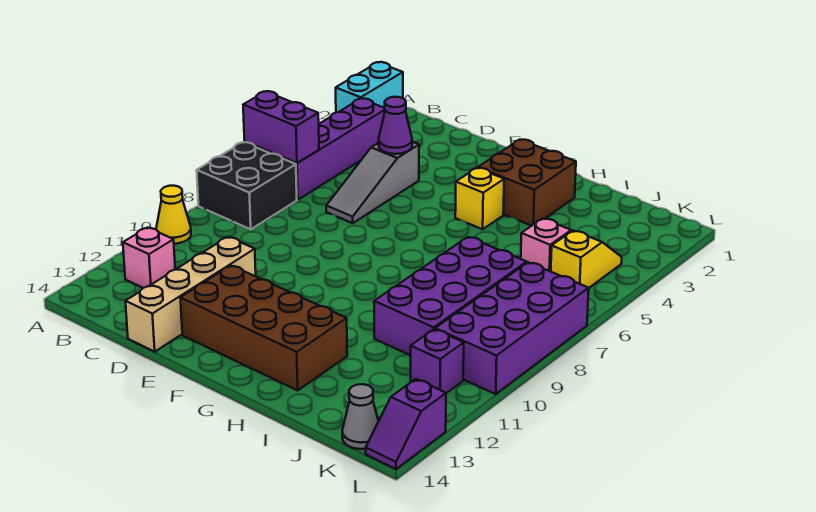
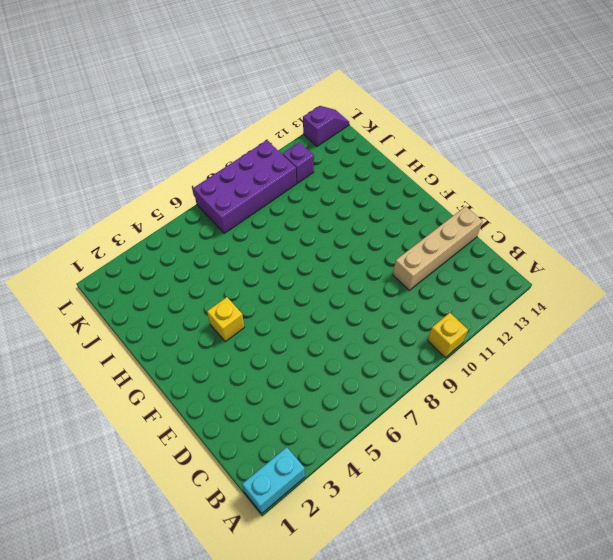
yellow brick A10 level 1 -> yellow cone A10 level 1
none -> black brick A7:B8 level 1
none -> purple brick B3:B6 level 1
none -> pink brick B12 level 1

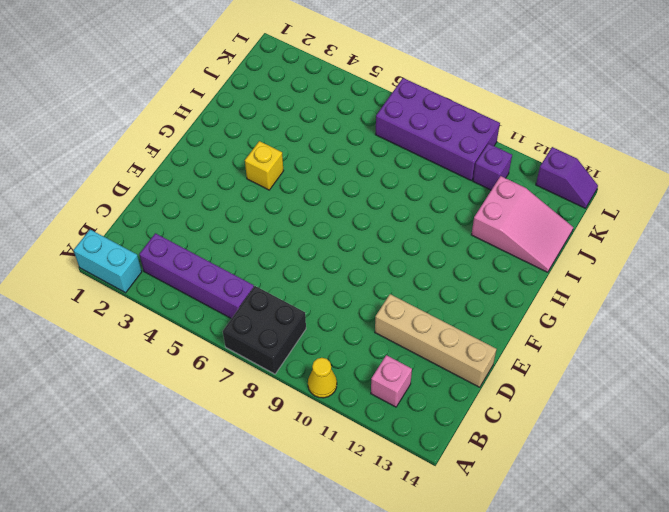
pink slope I12:J14 level 1 top 12 -> none
none -> grey slope D4:D6 level 1 top 4
none -> brown brick E12:H13 level 1
none -> brown brick G2:H3 level 1

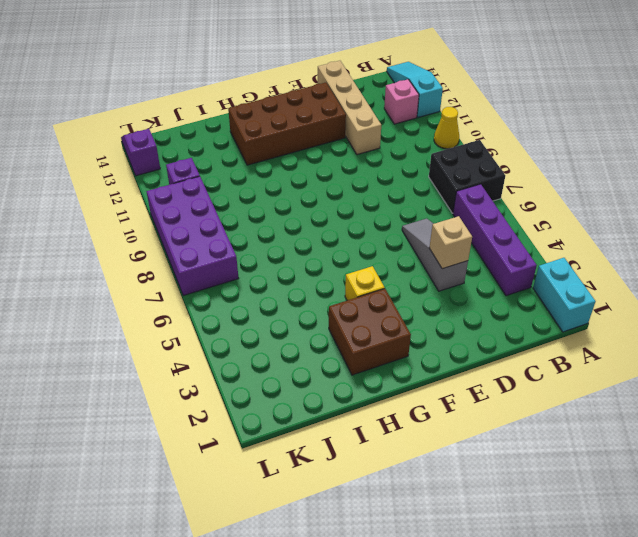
cyan slope A12:A14 level 1 top 12 -> none
tan brick D4 level 2 -> purple cone D4 level 2
none -> purple brick I7:J10 level 1
none -> pink brick J5 level 1
none -> yellow slope K4:K5 level 1 top 5

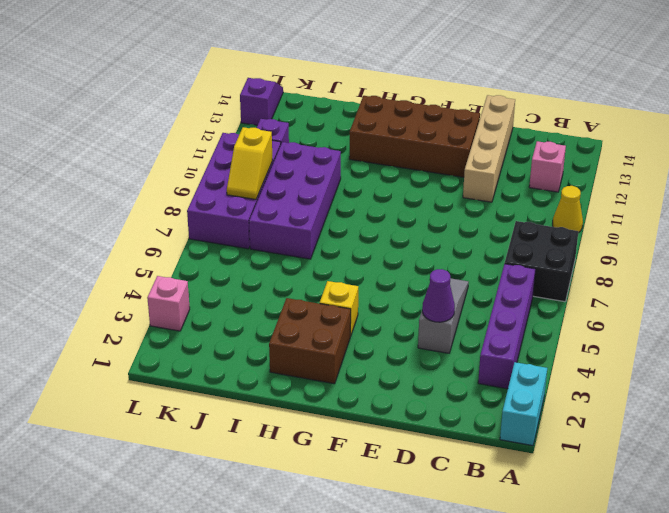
yellow slope K8:K9 level 2 top 9 -> yellow slope K4:K5 level 1 top 5
pink brick L3 level 1 -> pink brick J5 level 1
none -> grey cone K14 level 1
none -> purple brick A6:B6 level 2

